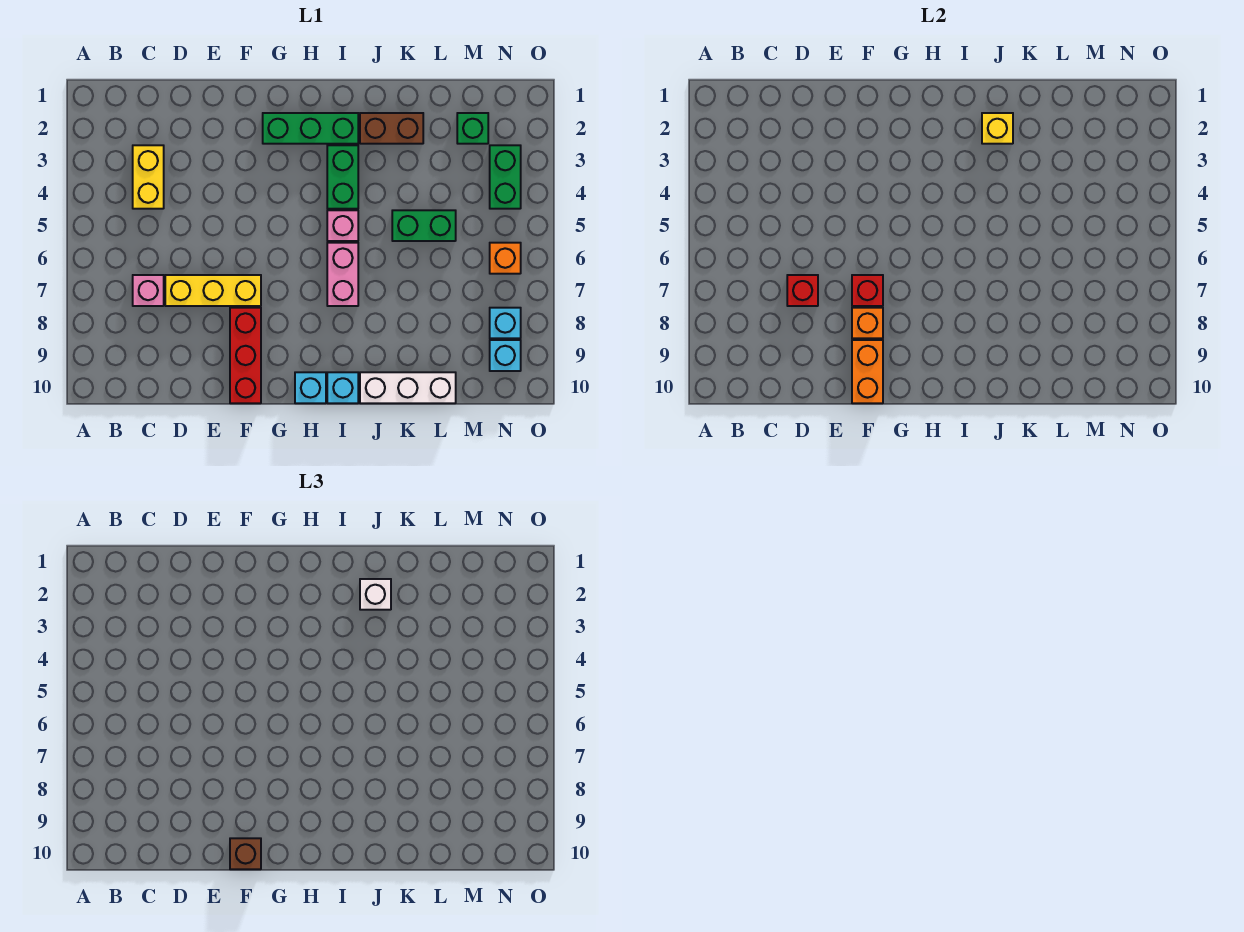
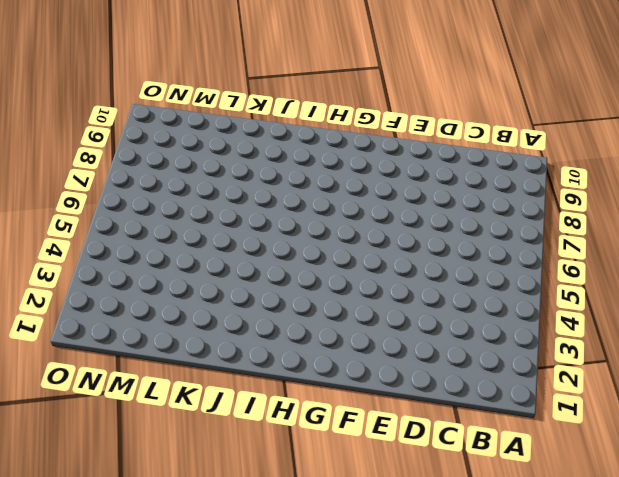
none -> yellow brick C3:C4 level 1
none -> pink brick C7 level 1
none -> yellow brick D7:F7 level 1

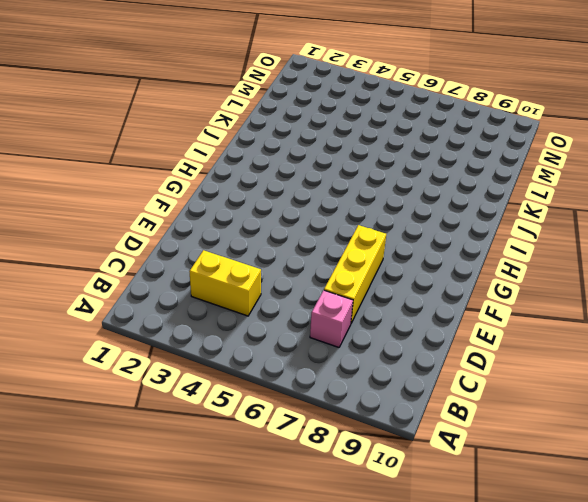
none -> red brick F8:F10 level 1
none -> green brick G2:I2 level 1
none -> cyan brick H10 level 1

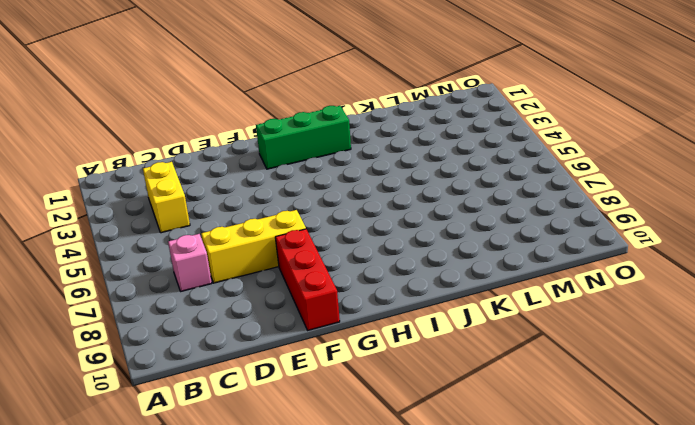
none -> cyan brick H10 level 1
none -> green brick I3:I4 level 1
none -> pink brick I5 level 1

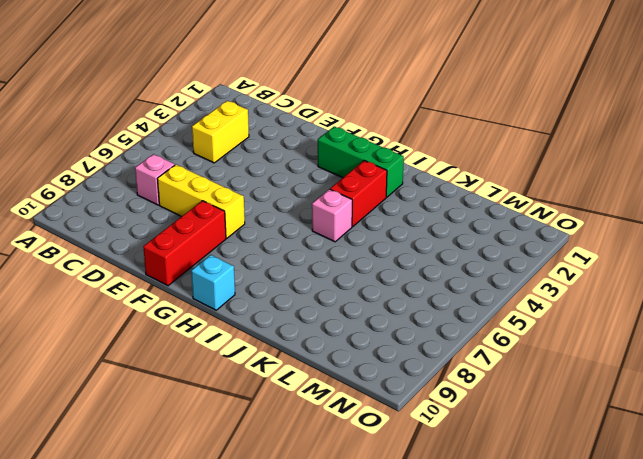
red brick I3:I4 level 1 -> green brick I3:I4 level 1
none -> pink brick I6:I7 level 1
none -> cyan brick I10 level 1
none -> brown brick J2:K2 level 1

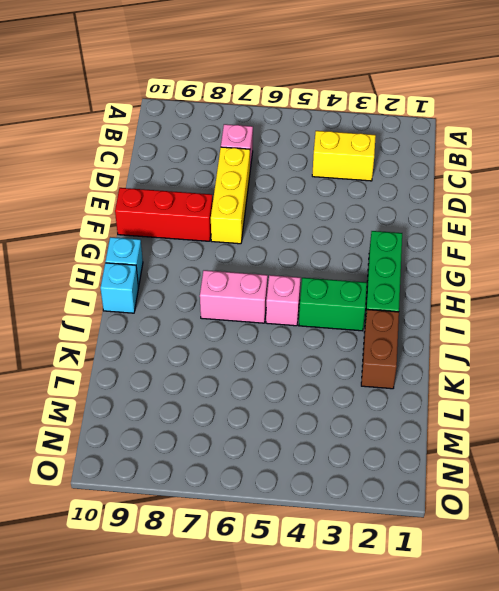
none -> white brick J10:L10 level 1
none -> green brick K5:L5 level 1
none -> green brick M2 level 1

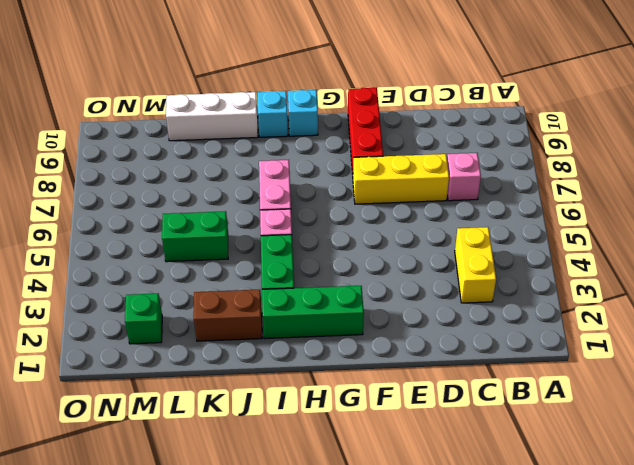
none -> green brick N3:N4 level 1
none -> orange brick N6 level 1
none -> cyan brick N8 level 1

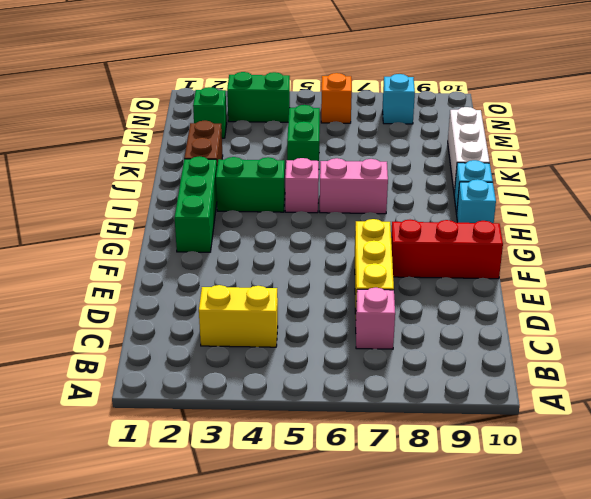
none -> cyan brick N9 level 1
none -> red brick D7 level 2
none -> red brick F7 level 2

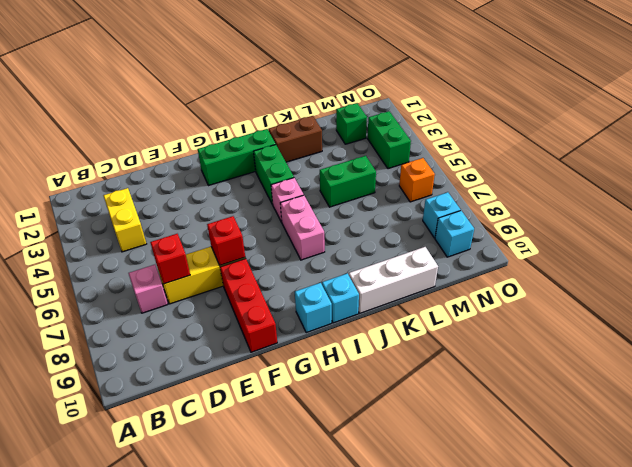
none -> orange brick F8 level 2
none -> orange brick F9:F10 level 2
none -> yellow brick J2 level 2

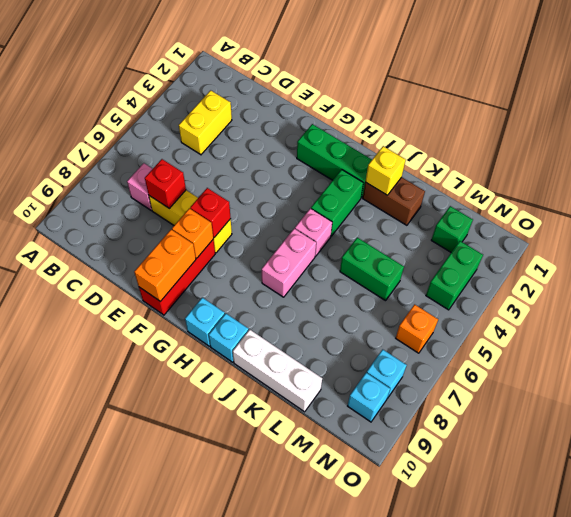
none -> brown brick F10 level 3
none -> white brick J2 level 3

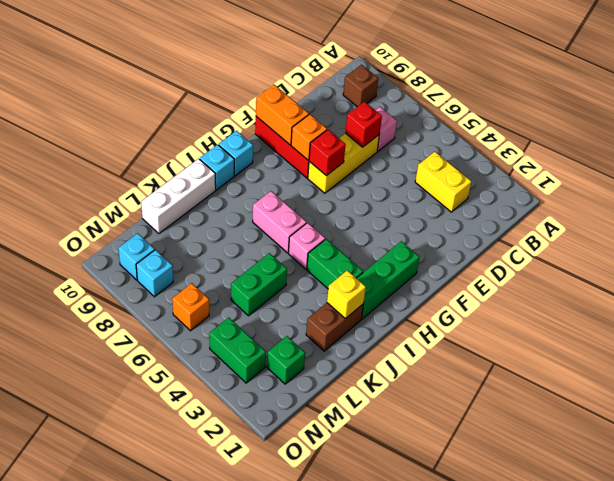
brown brick B9 level 1 -> brown brick F10 level 3
none -> white brick J2 level 3

